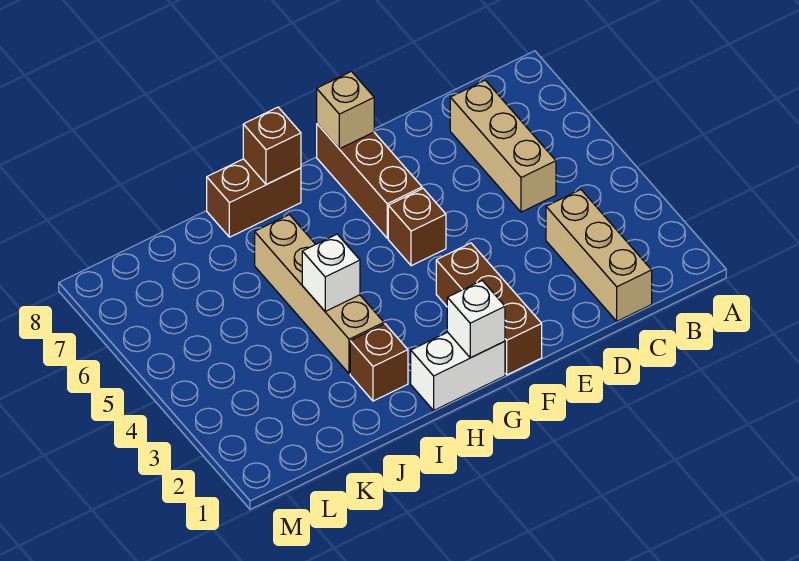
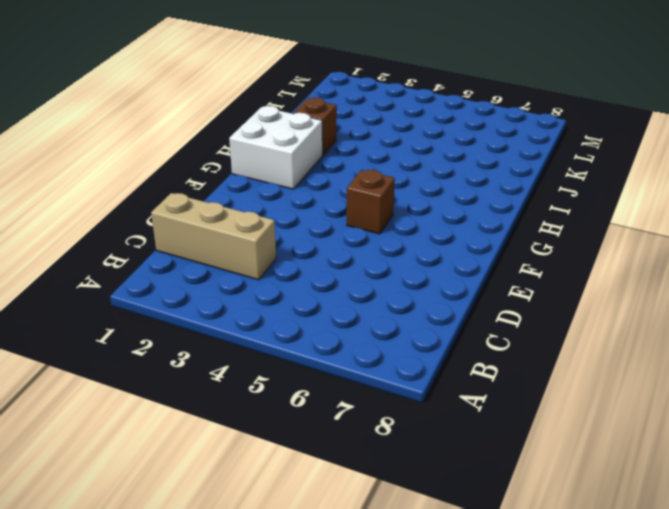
white brick G1:H2 level 1 -> white brick G1:H1 level 1
none -> tan brick C5:C7 level 1
none -> brown brick F1:F3 level 1
none -> brown brick F6:F8 level 1

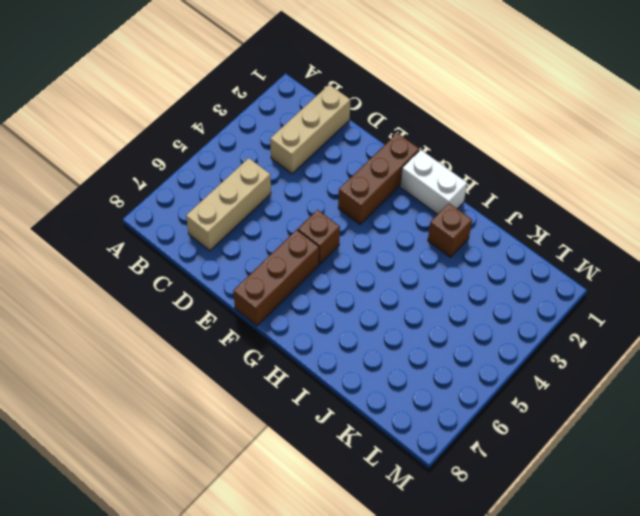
none -> brown brick H8:I8 level 1
none -> tan brick I3:I6 level 1
none -> tan brick F8 level 2

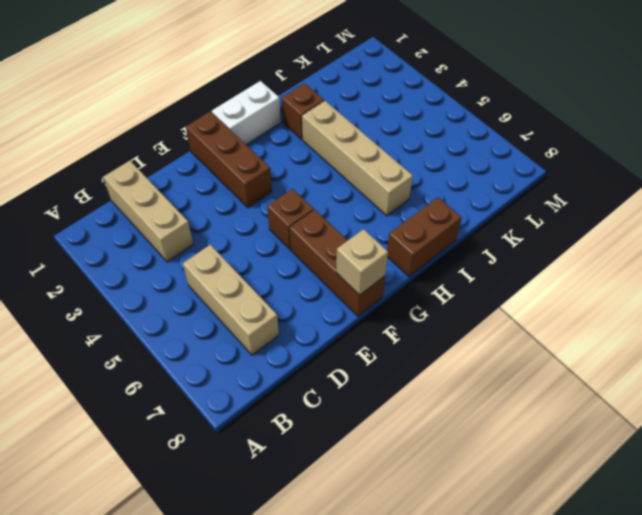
none -> white brick G1 level 2
none -> brown brick H8 level 2
none -> white brick I4 level 2

